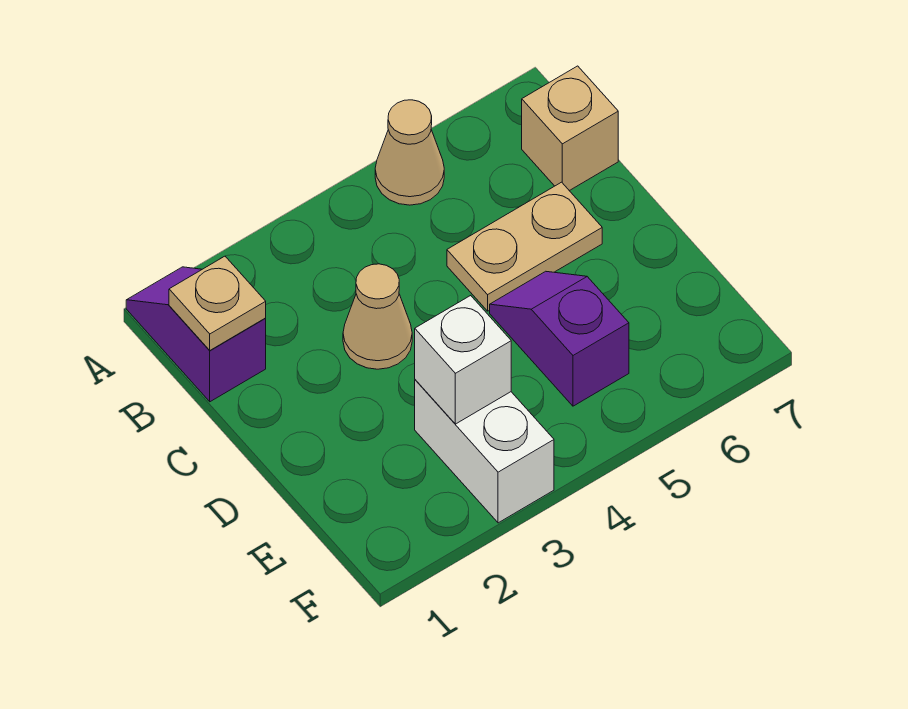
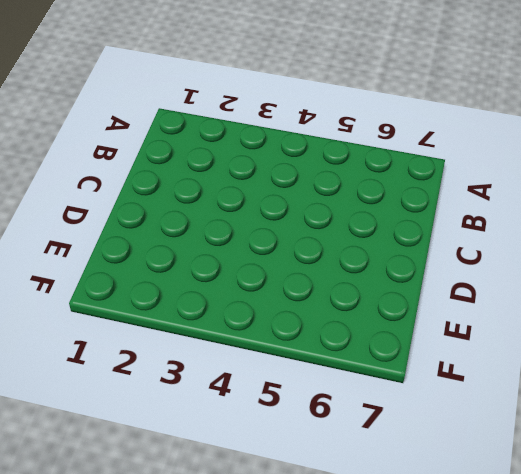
none -> purple slope A1:B1 level 1 top B
none -> tan cone A5 level 1

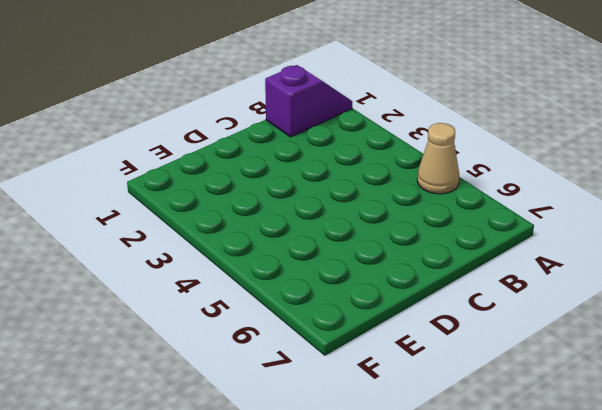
none -> tan brick B7 level 1
none -> tan cone C3 level 1

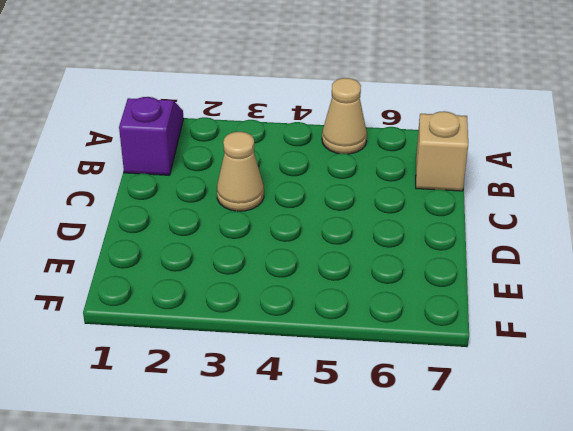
none -> tan plate C5:C6 level 1
none -> purple slope D5:E5 level 1 top E

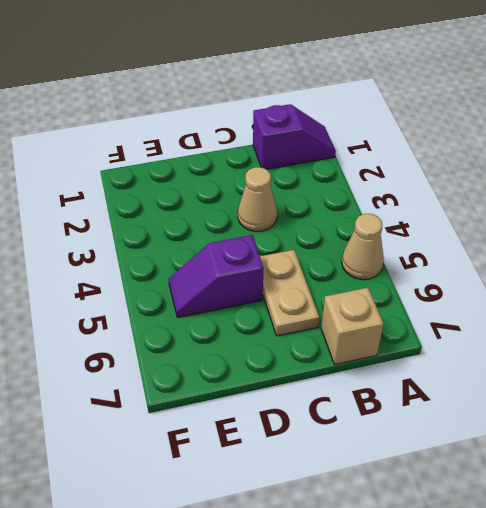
purple slope D5:E5 level 1 top D -> purple slope D5:E5 level 1 top E
none -> white brick E3:F3 level 1
none -> tan plate B1 level 2

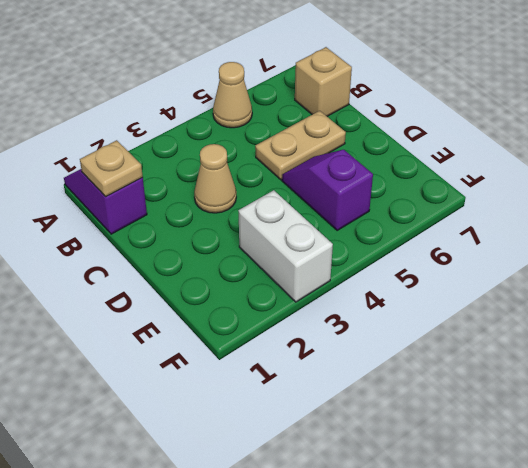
none -> white brick E3 level 2

